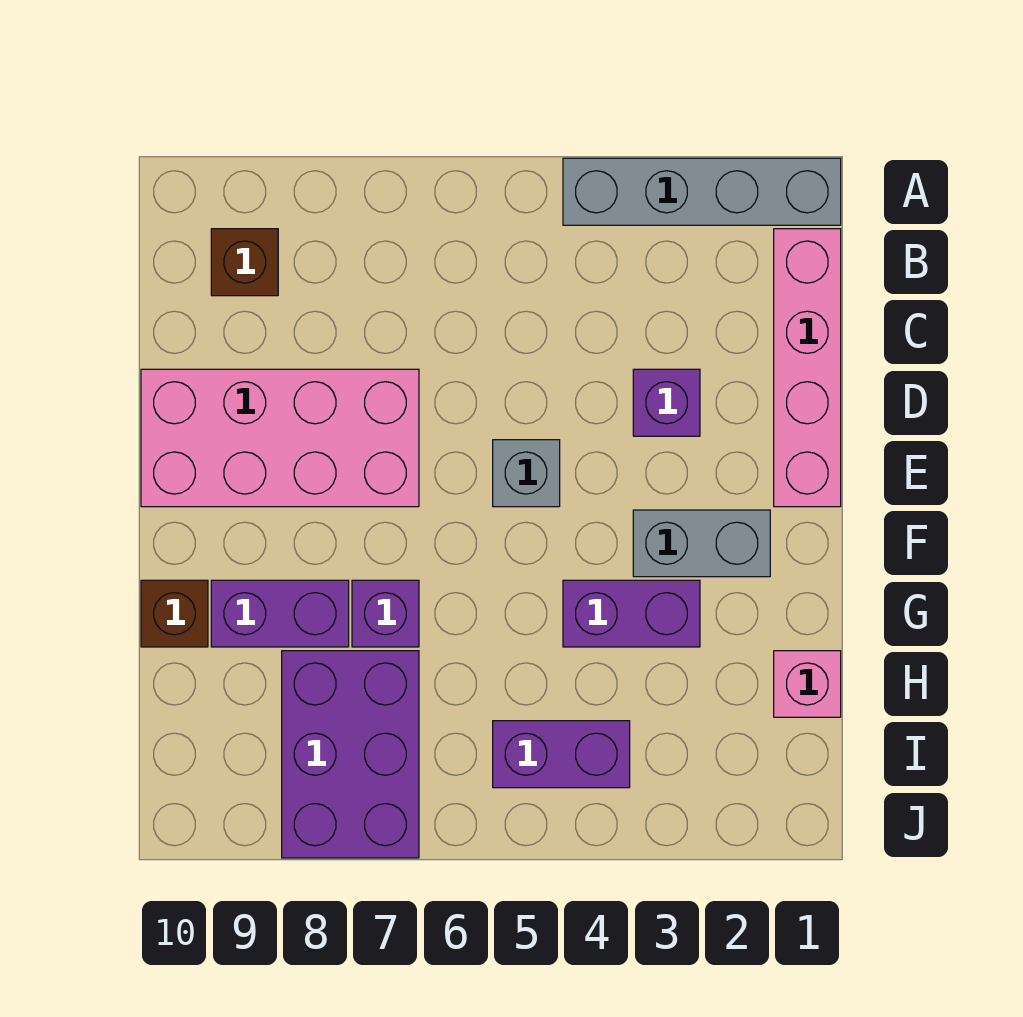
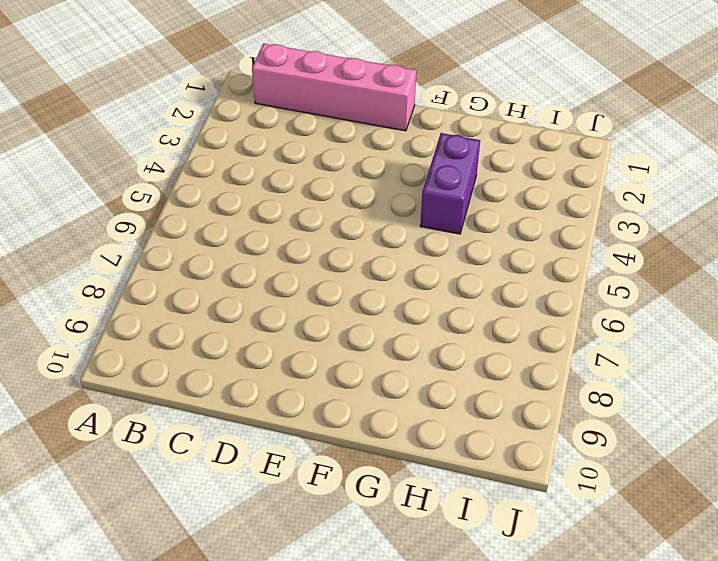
none -> grey brick A1:A4 level 1
none -> brown brick B9 level 1
none -> purple brick D3 level 1

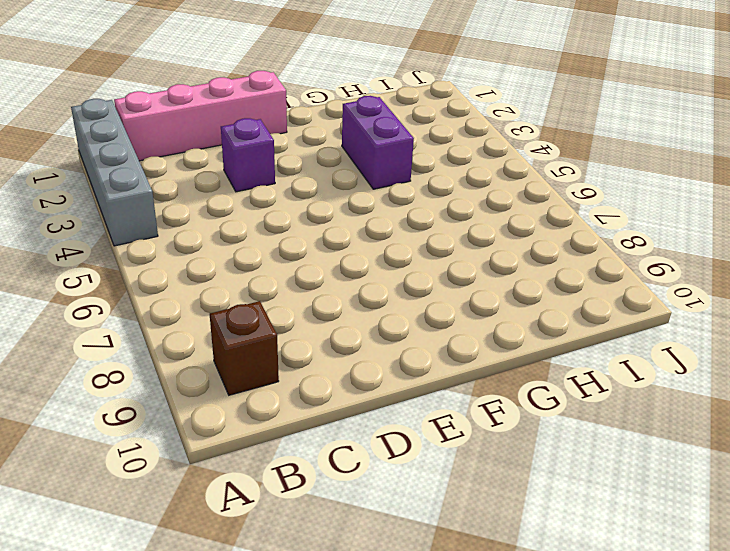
none -> pink brick D7:E10 level 1
none -> grey brick E5 level 1
none -> grey brick F2:F3 level 1

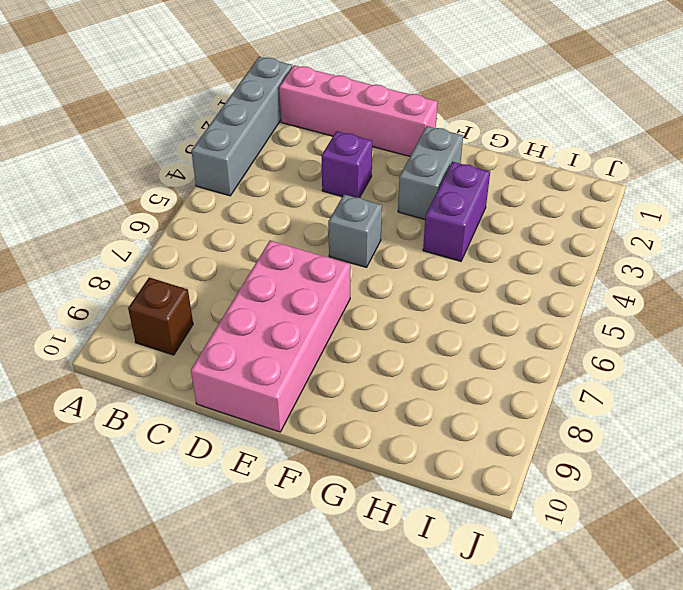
none -> purple brick G7 level 1
none -> purple brick G8:G9 level 1
none -> brown brick G10 level 1

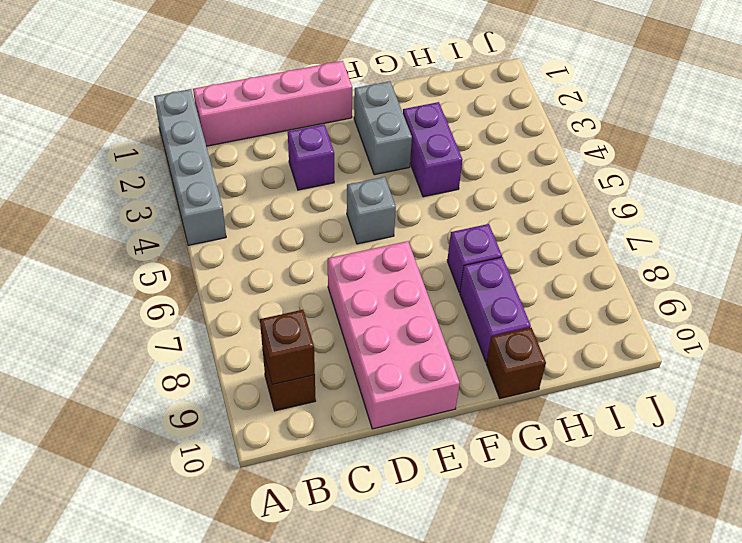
brown brick B9 level 2 -> none
none -> pink brick H1 level 1
none -> purple brick H7:J8 level 1
none -> purple brick I4:I5 level 1

